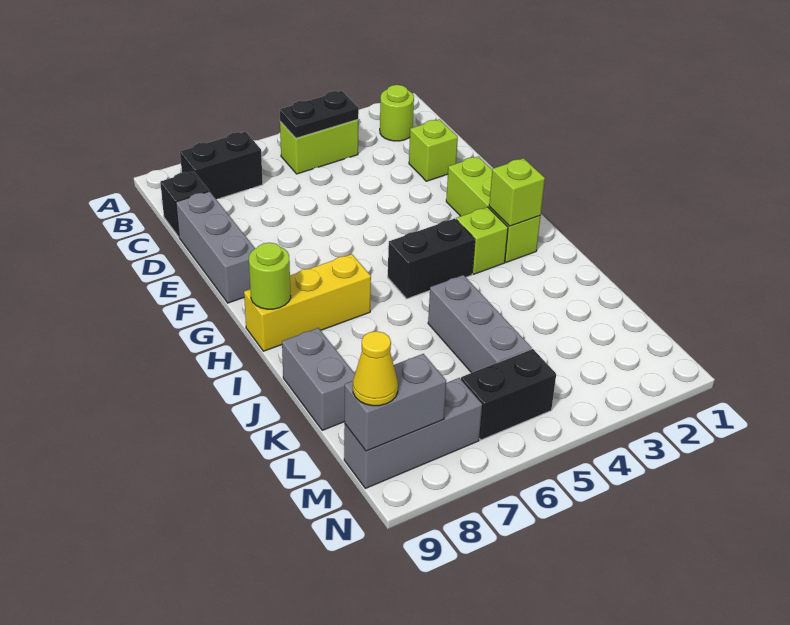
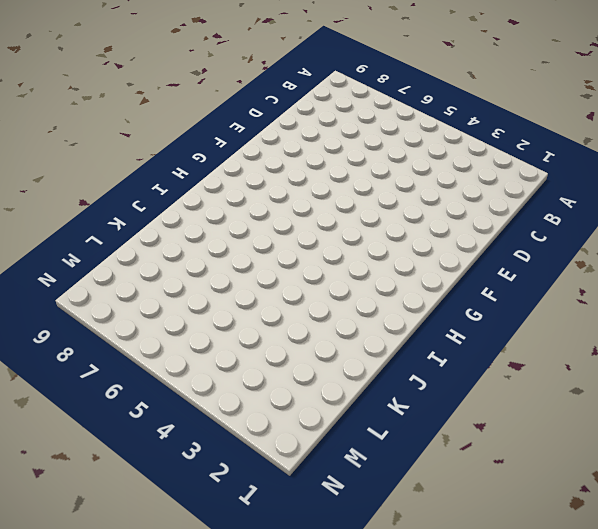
none -> lime round brick B2 level 1
none -> lime brick B4:B5 level 1
none -> black brick B7:B8 level 1

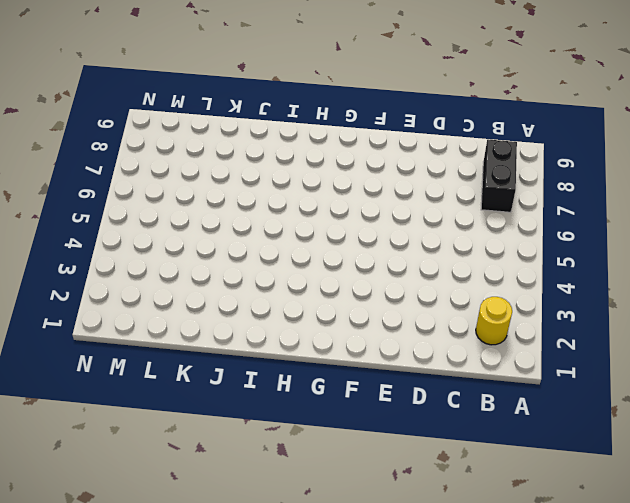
yellow round brick B2 level 1 -> lime round brick B2 level 1
none -> lime brick B4:B5 level 1
none -> black brick C9 level 1
none -> lime brick D2 level 1

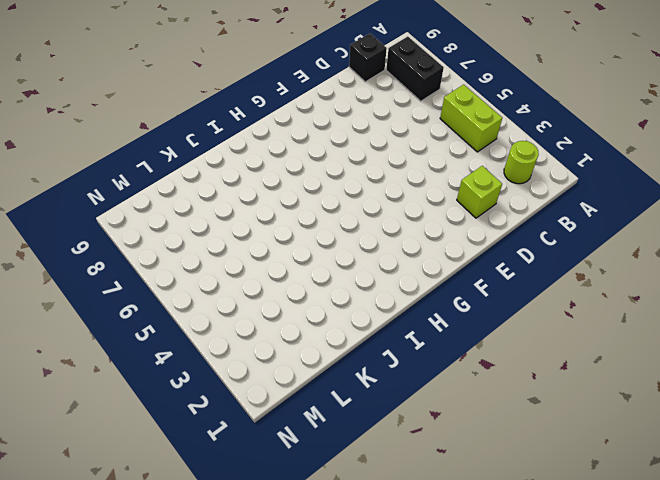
none -> grey brick D9:F9 level 1
none -> lime brick F2:H2 level 1
none -> lime brick H3 level 1

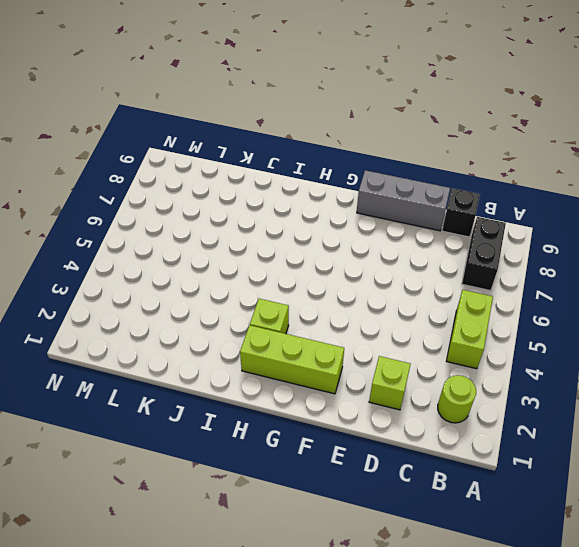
none -> black brick H4:H5 level 1
none -> yellow brick H7:H9 level 1
none -> grey brick J5:L5 level 1

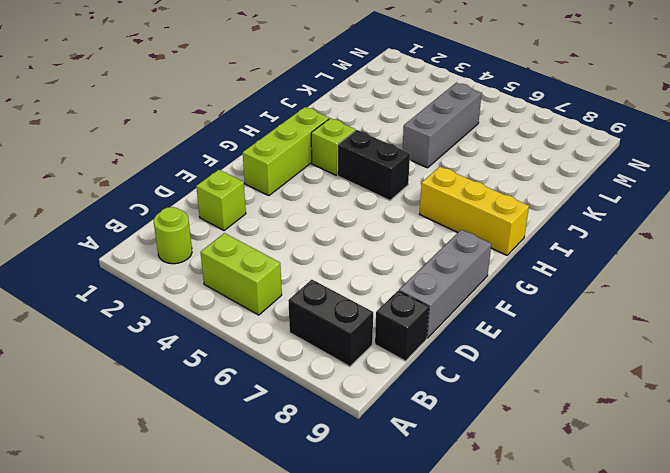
none -> grey brick J9:K9 level 1
none -> black brick M5:M6 level 1
none -> grey brick M7:M9 level 1

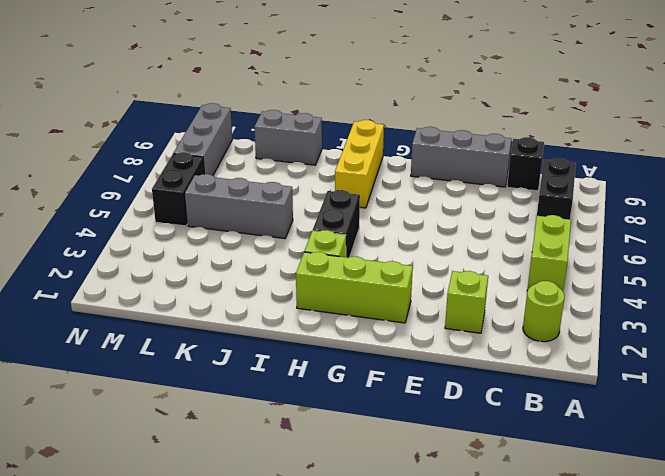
none -> black plate B4:B5 level 2
none -> lime brick H2 level 2
none -> lime round brick H9 level 2

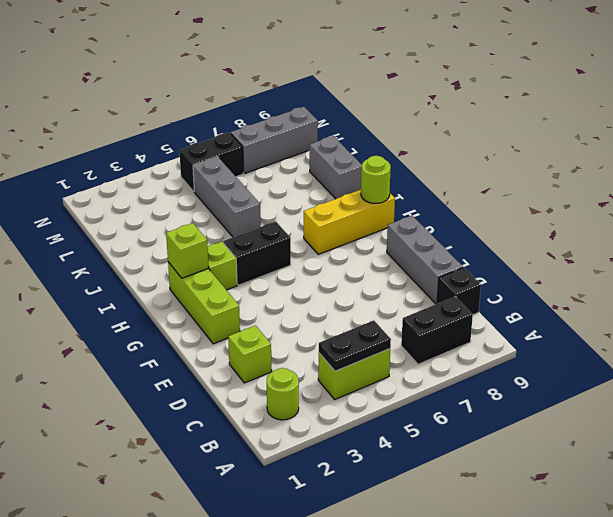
none -> grey brick M8:M9 level 2
none -> yellow cone M9 level 3

